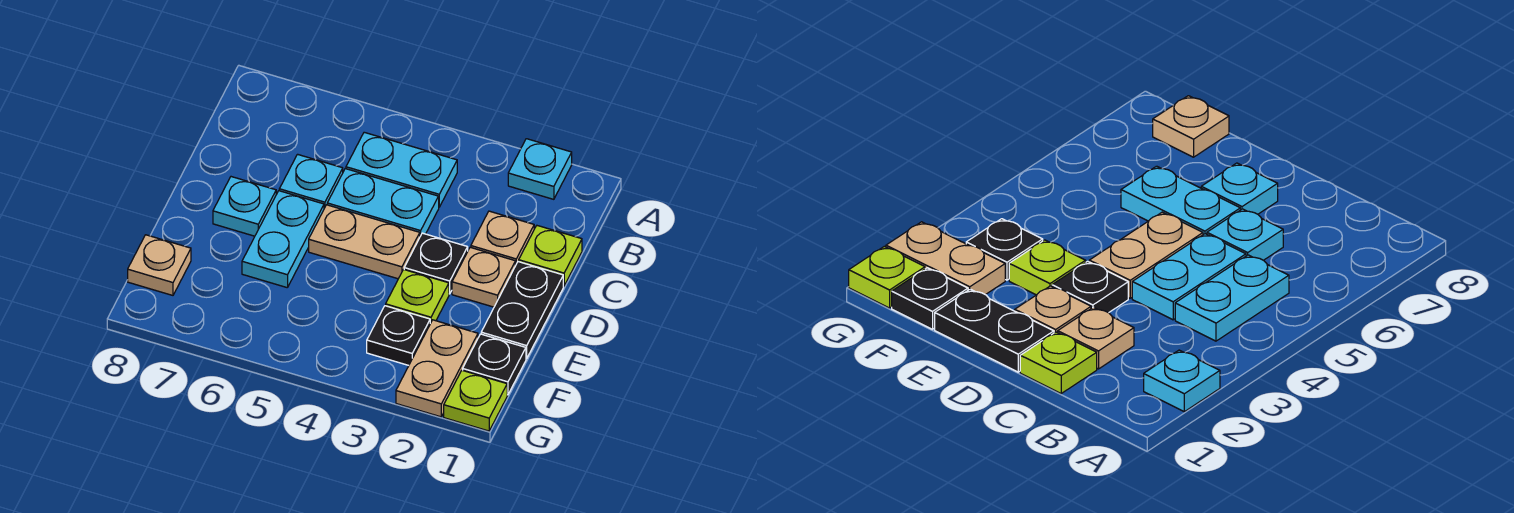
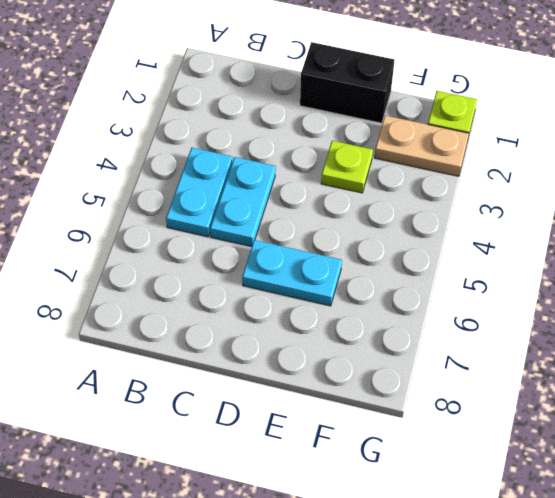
black brick D1:E1 level 1 -> black plate D1:E1 level 1
none -> cyan plate A2 level 1
none -> lime plate C1 level 1
none -> tan plate C2 level 1

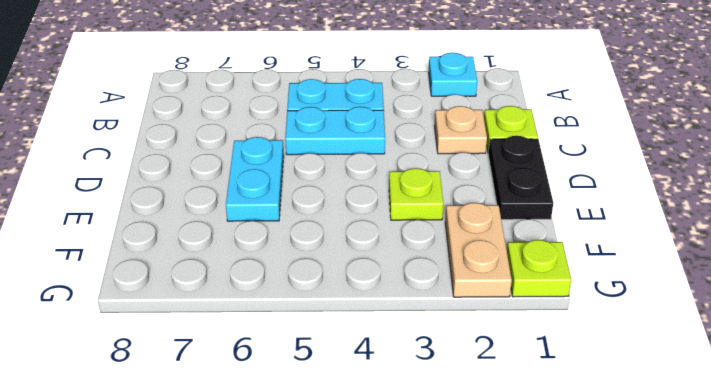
none -> cyan plate C6 level 1
none -> tan plate D2 level 1
none -> black plate D3 level 1

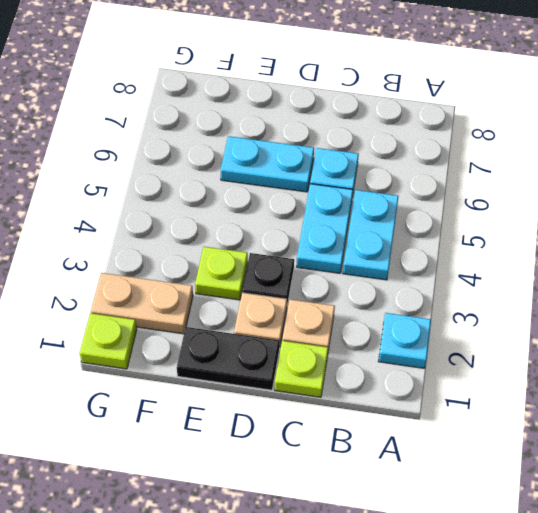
none -> tan plate D4:D5 level 1
none -> cyan plate D7 level 1
none -> black plate F1 level 1

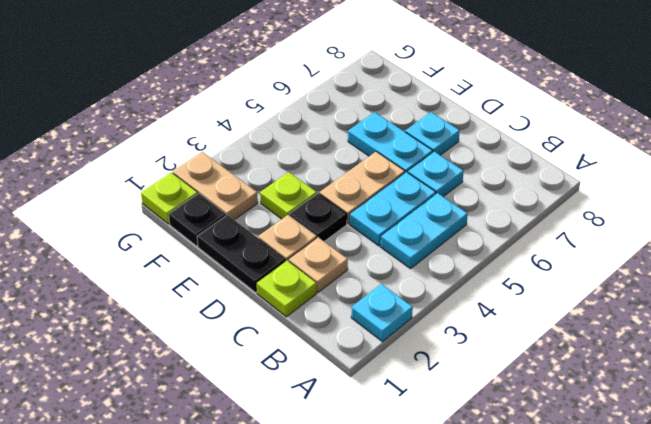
none -> black plate F3 level 1
none -> tan plate F8 level 1

